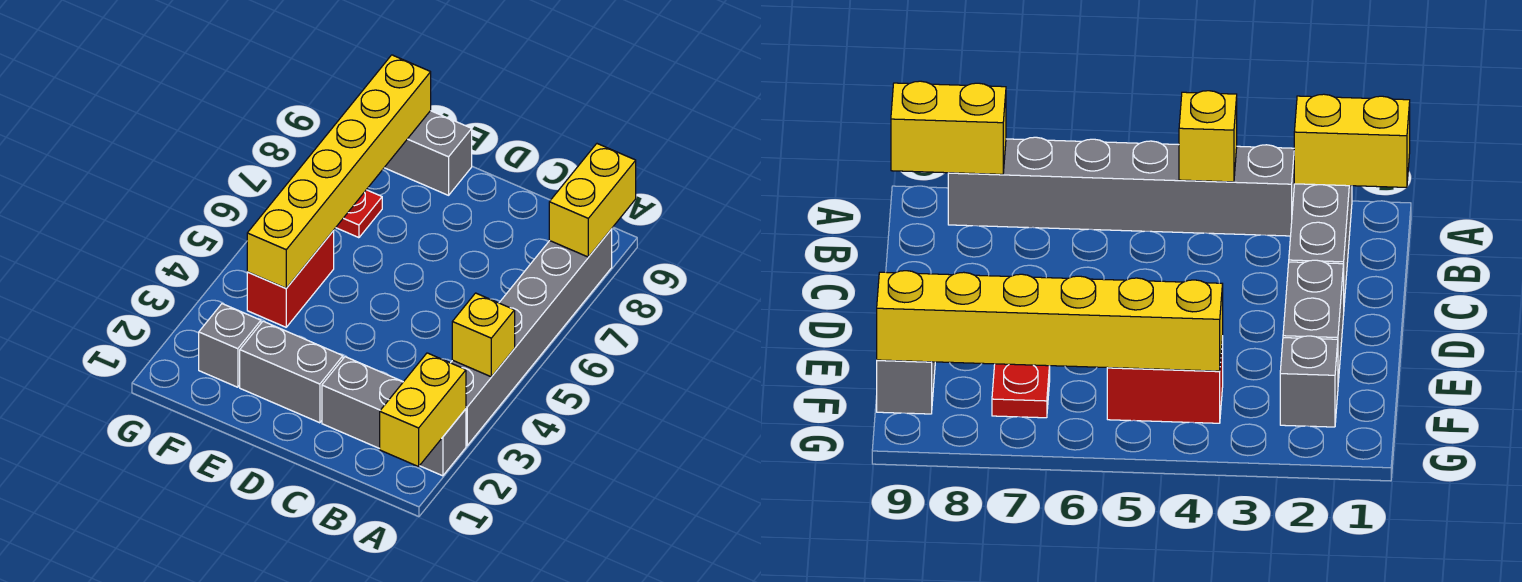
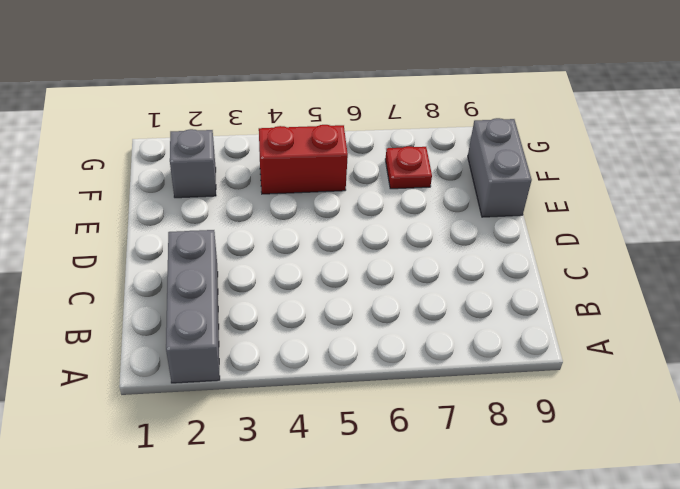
none -> grey brick A3:A8 level 1
none -> grey brick D2:E2 level 1

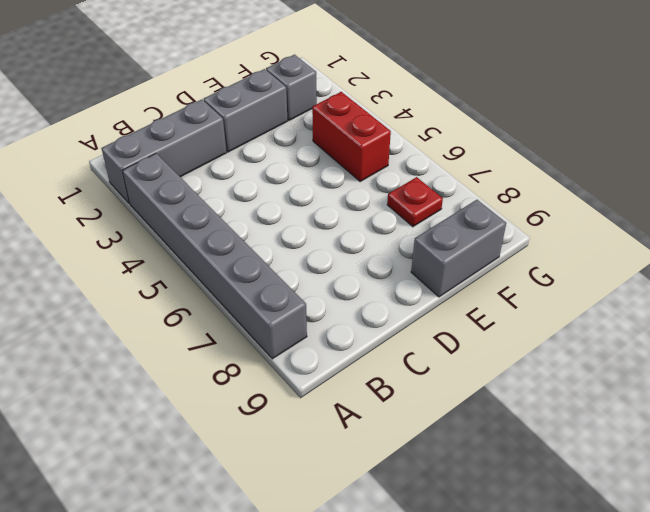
none -> yellow brick A1:A2 level 2
none -> yellow brick A4 level 2

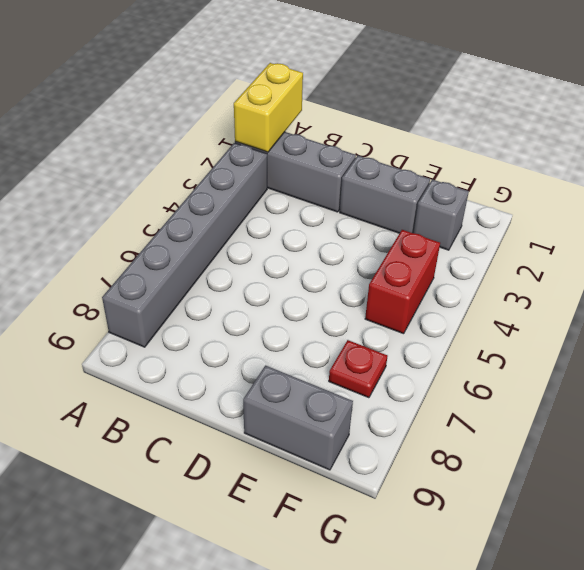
none -> yellow brick A4 level 2
none -> yellow brick A8:A9 level 2

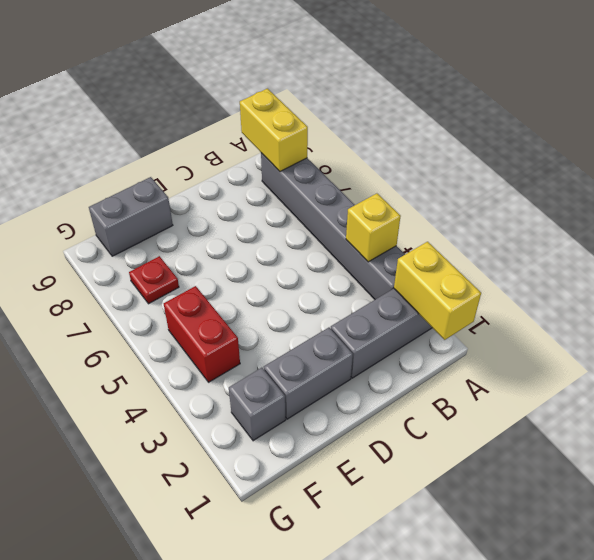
none -> yellow brick F4:F9 level 2

